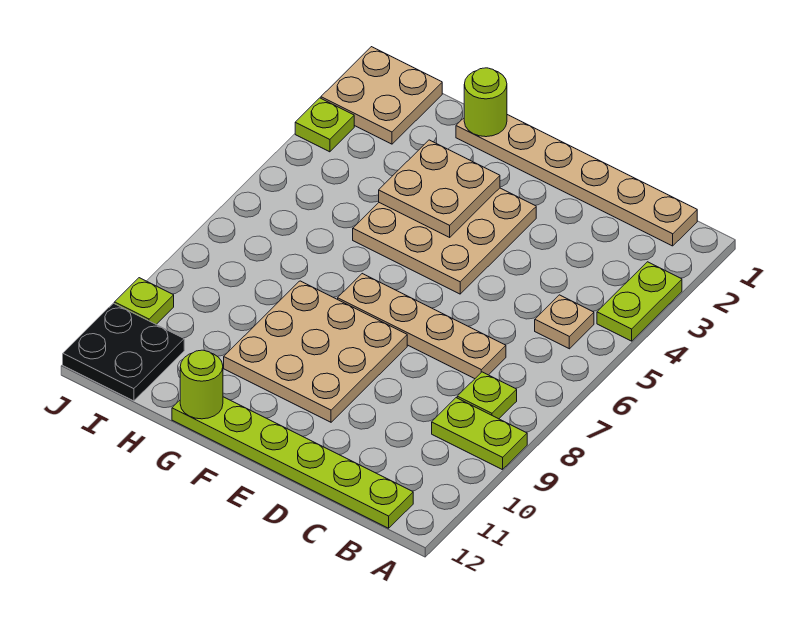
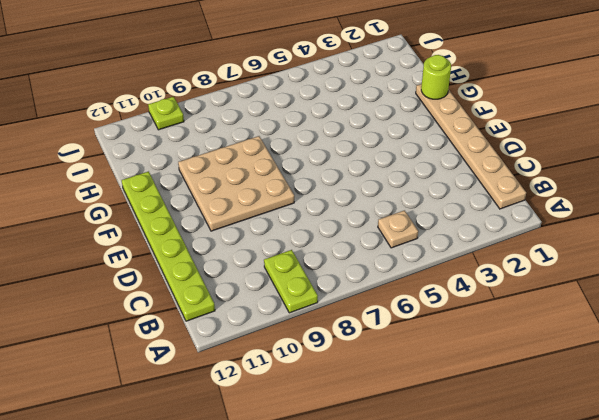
none -> lime plate A3:A4 level 1
none -> lime plate B8 level 1
none -> tan plate C7:F7 level 1

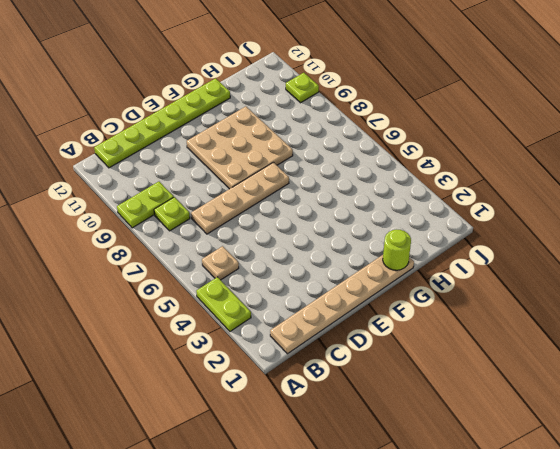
none -> tan plate E3:G5 level 1
none -> tan plate I1:J2 level 1
none -> black plate I11:J12 level 1

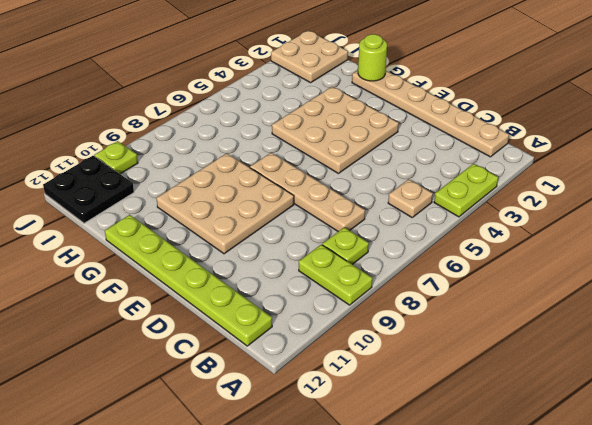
none -> lime plate J3 level 1
none -> tan plate F3:G4 level 2
none -> lime round brick G12 level 2

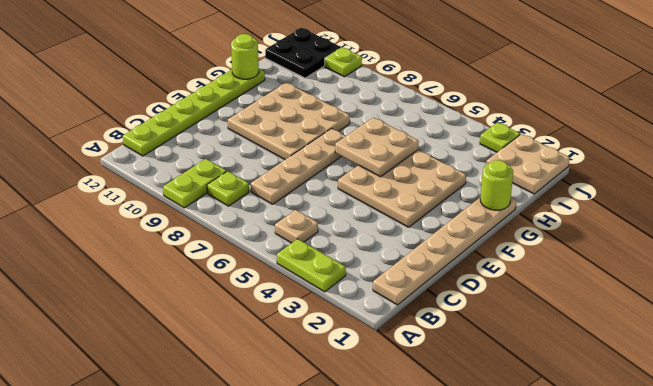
tan plate F5:G6 level 2 -> tan plate F3:G4 level 2

